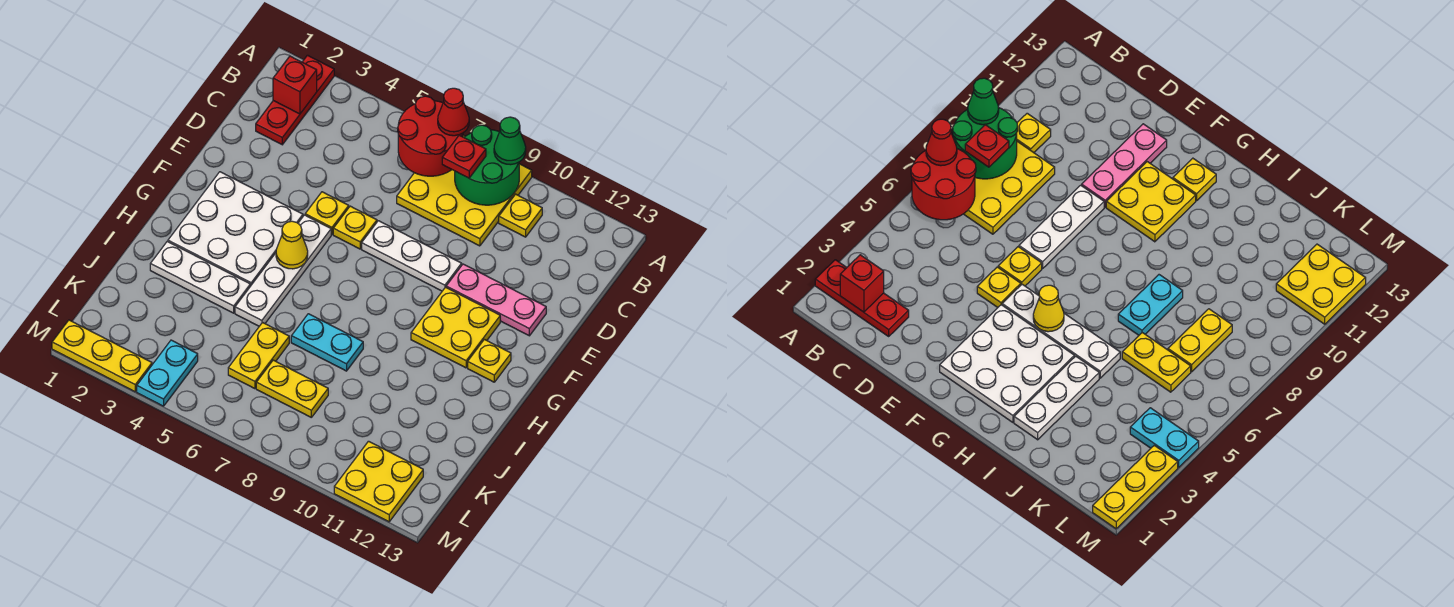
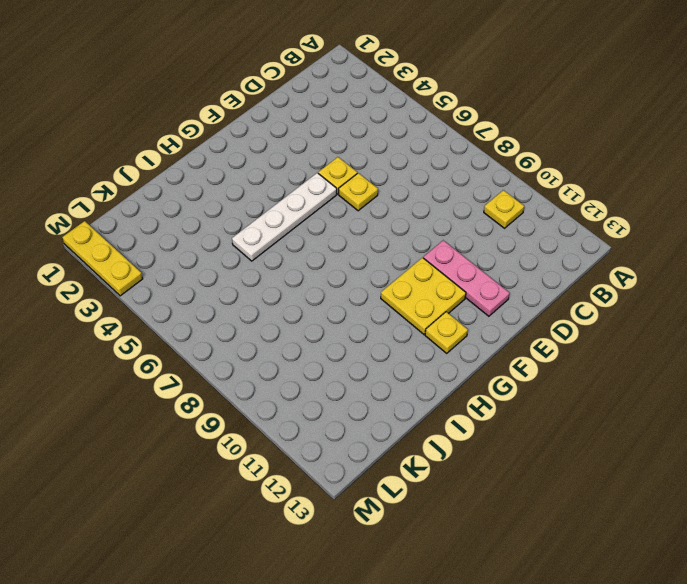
none -> red plate A2:C2 level 1
none -> yellow plate A7:C9 level 1
none -> white plate E7:E9 level 1

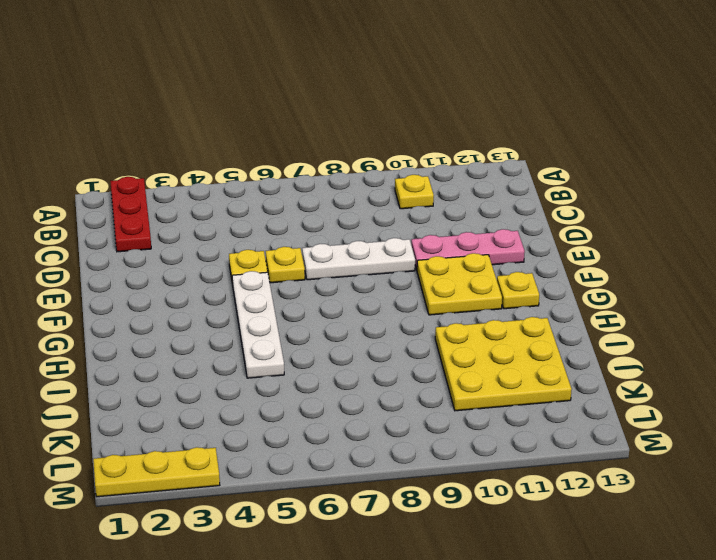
yellow plate I10:K12 level 1 -> yellow plate A7:C9 level 1
none -> white plate F2:H4 level 1
none -> white plate I2:I4 level 1
none -> cyan plate I7:I8 level 1

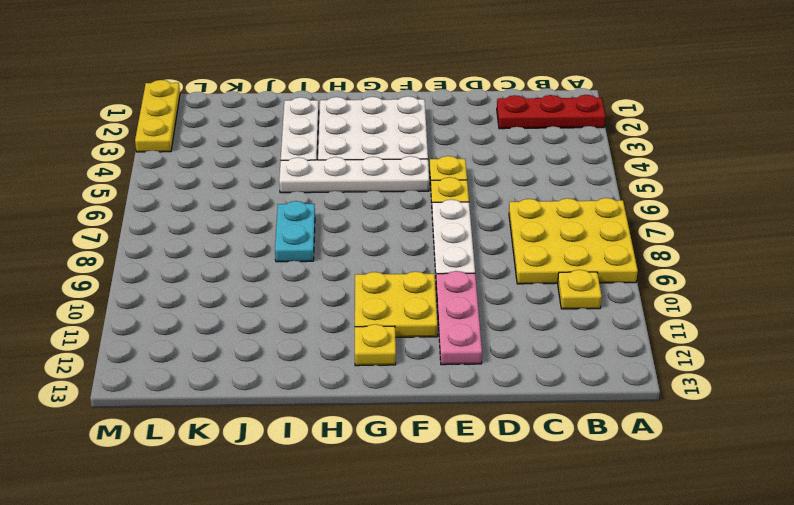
none -> yellow plate J6:K6 level 1
none -> yellow plate K7:K8 level 1
none -> cyan plate L4:M4 level 1

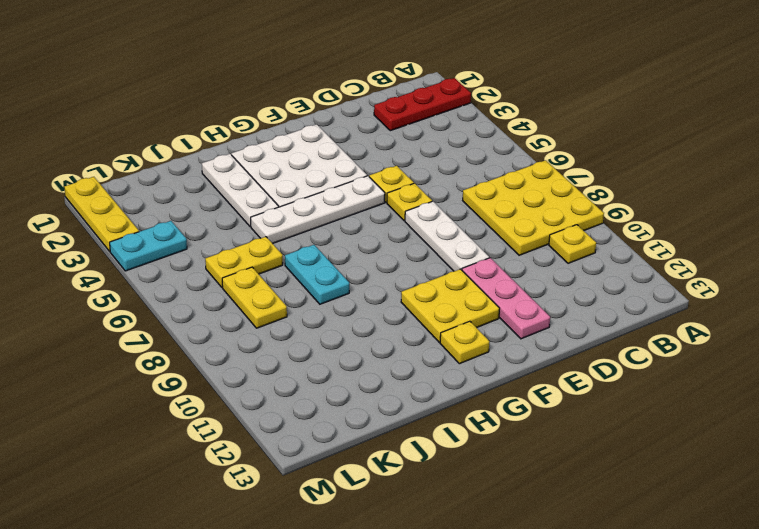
none -> yellow plate L11:M12 level 1
none -> red round brick A6:B7 level 2
none -> green round brick A8:B9 level 2

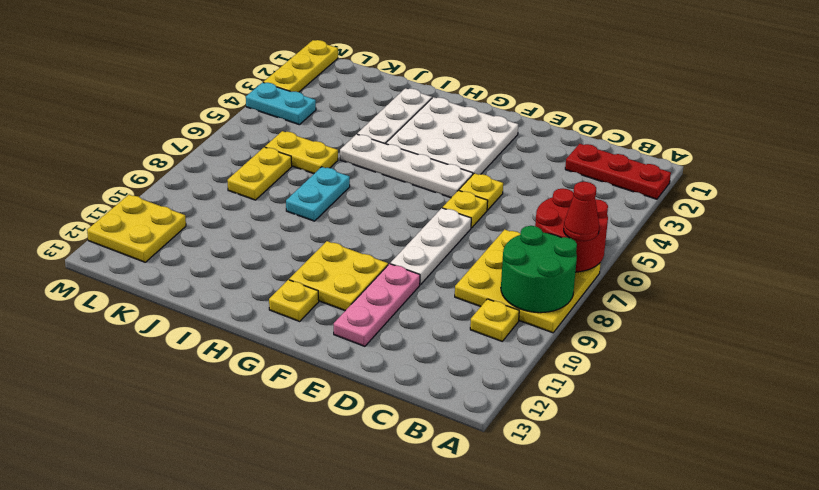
none -> red brick B2 level 2
none -> yellow cone G5 level 2
none -> green cone A9 level 3

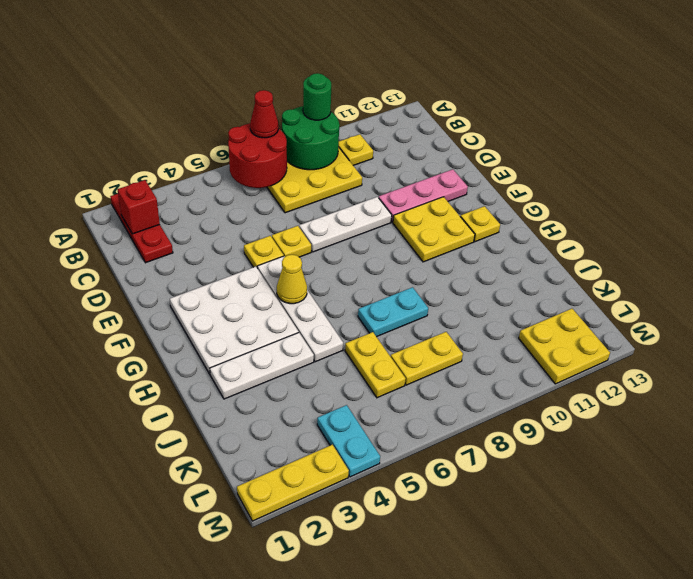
green round brick A9 level 3 -> green cone A9 level 3
none -> red plate B8 level 3

